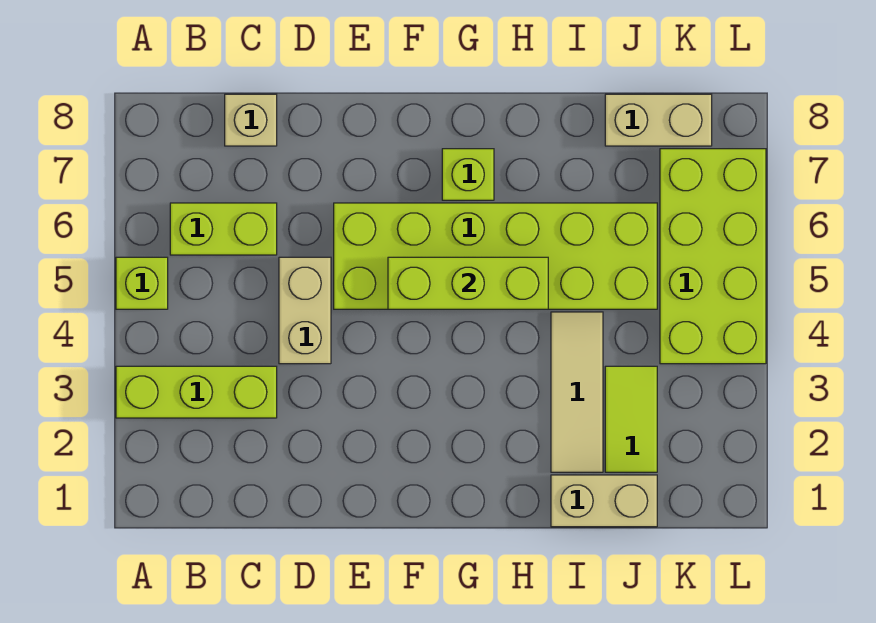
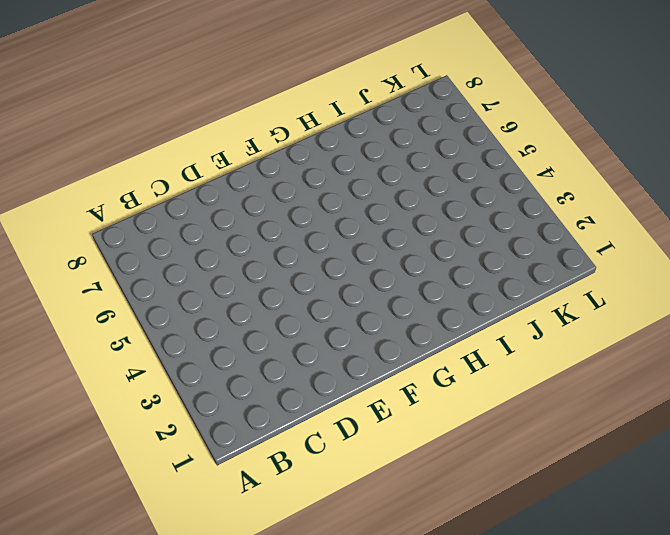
none -> lime brick A3:C3 level 1
none -> lime brick A5 level 1
none -> lime brick B6:C6 level 1

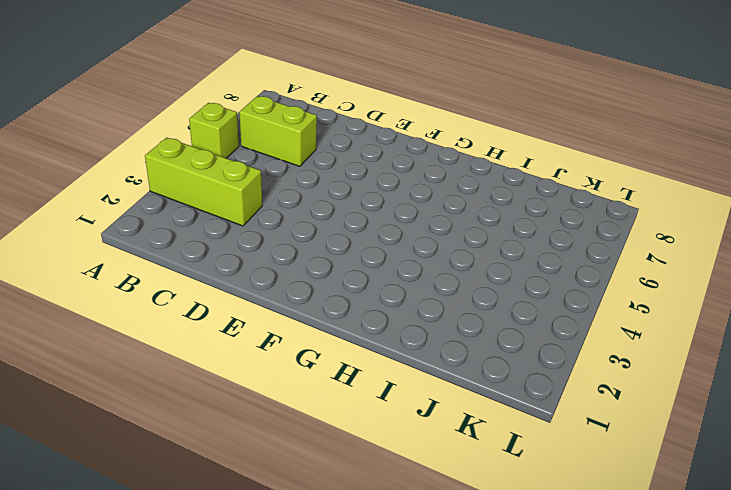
none -> tan brick C8 level 1
none -> tan brick D4:D5 level 1
none -> lime brick E5:J6 level 1

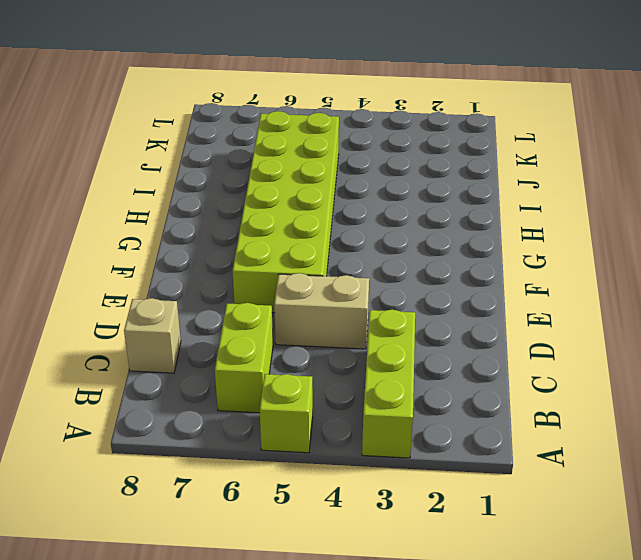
none -> lime brick G7 level 1
none -> tan brick I1:J1 level 1
none -> tan tile I2:I4 level 1

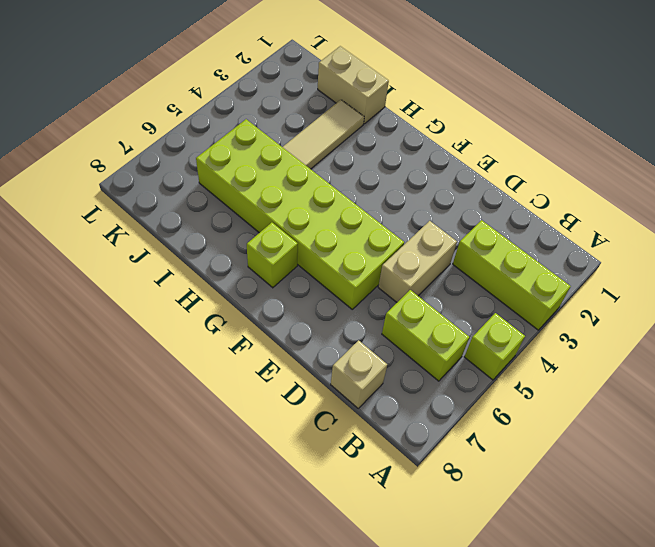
none -> lime tile J2:J3 level 1
none -> tan brick J8:K8 level 1
none -> lime brick K4:L7 level 1

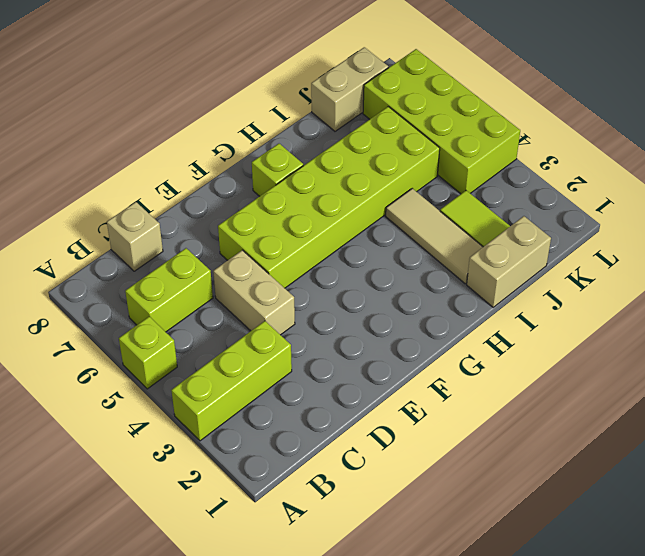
none -> lime brick F5:H5 level 2

